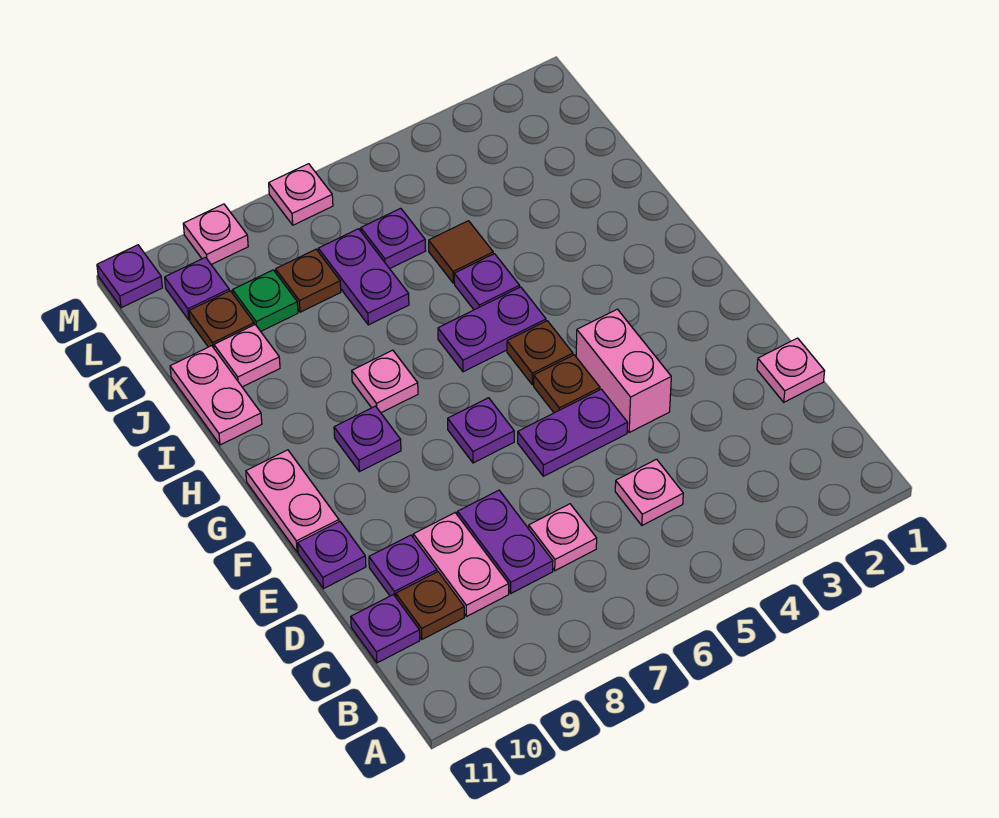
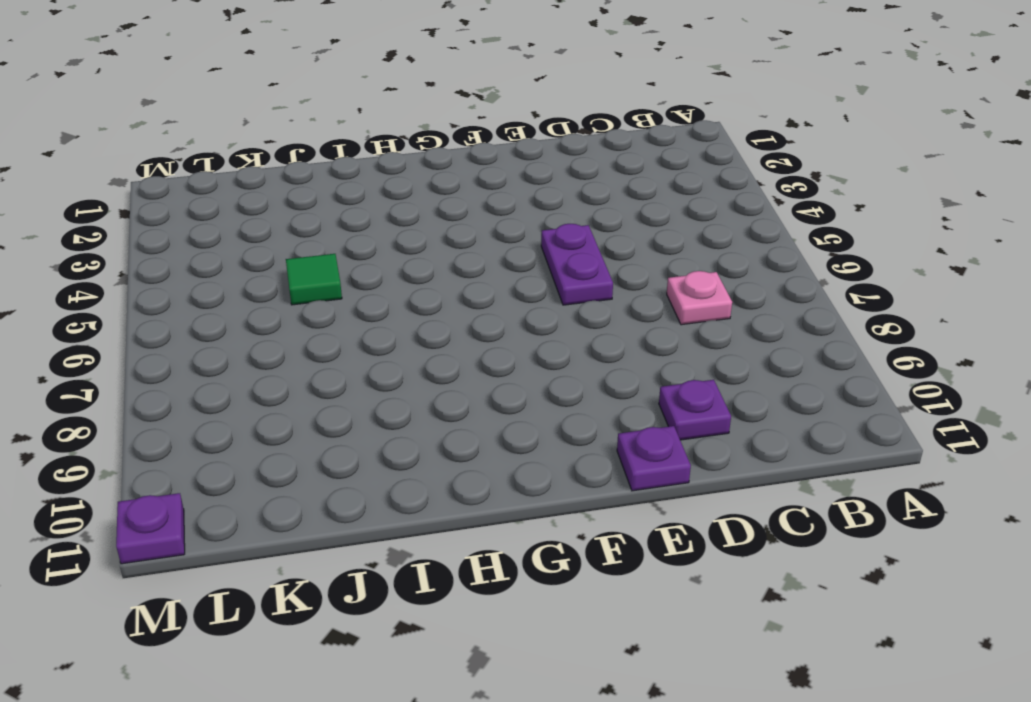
green tile J5 level 1 -> brown tile J5 level 1
none -> pink plate C5 level 1
none -> purple plate C8:D8 level 1
none -> pink plate C9:D9 level 1
none -> brown plate C10 level 1

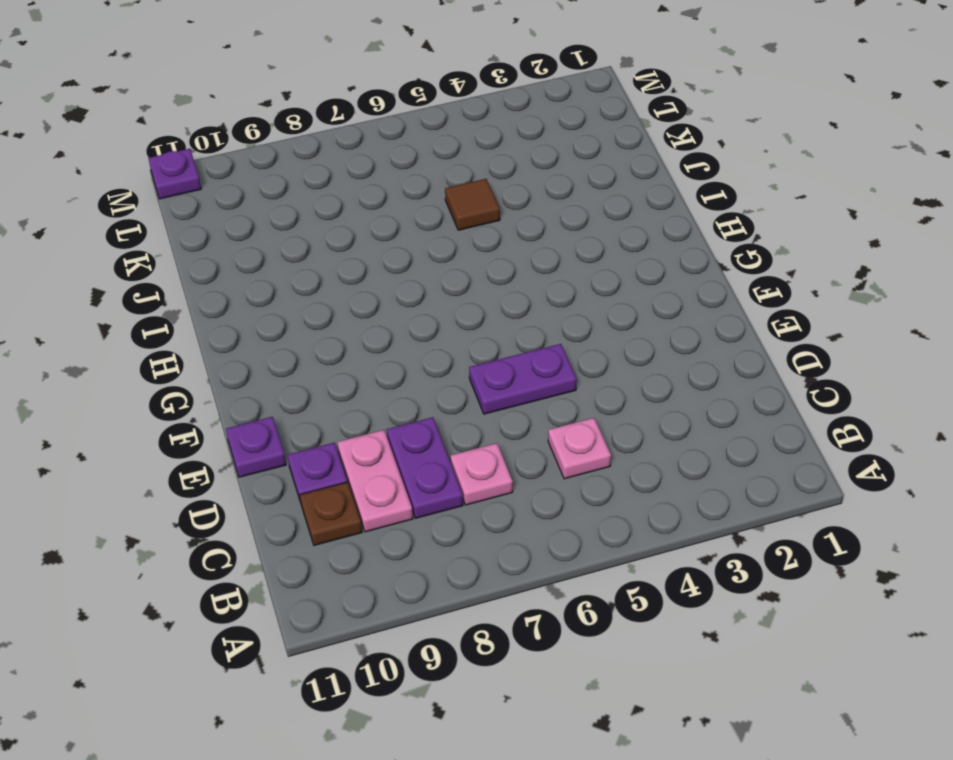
none -> purple plate C11 level 1
none -> pink plate D1 level 1
none -> pink brick E4:F4 level 1
none -> brown plate F5 level 1

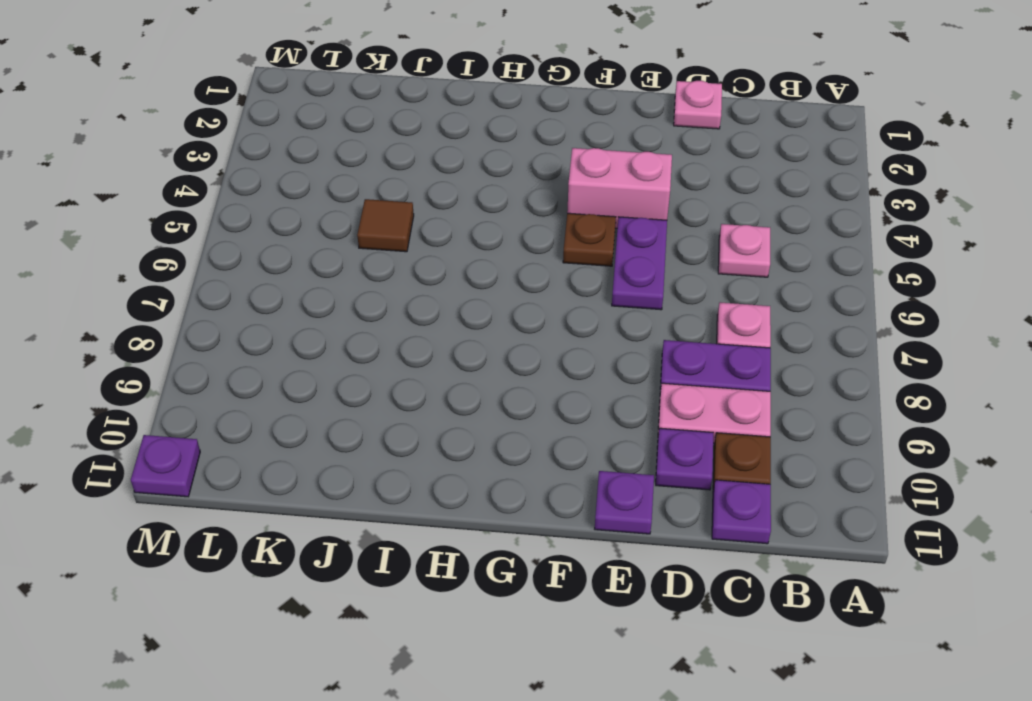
none -> purple plate F7 level 1
none -> pink plate F11:G11 level 1
none -> brown plate G5 level 1
none -> purple plate G9 level 1

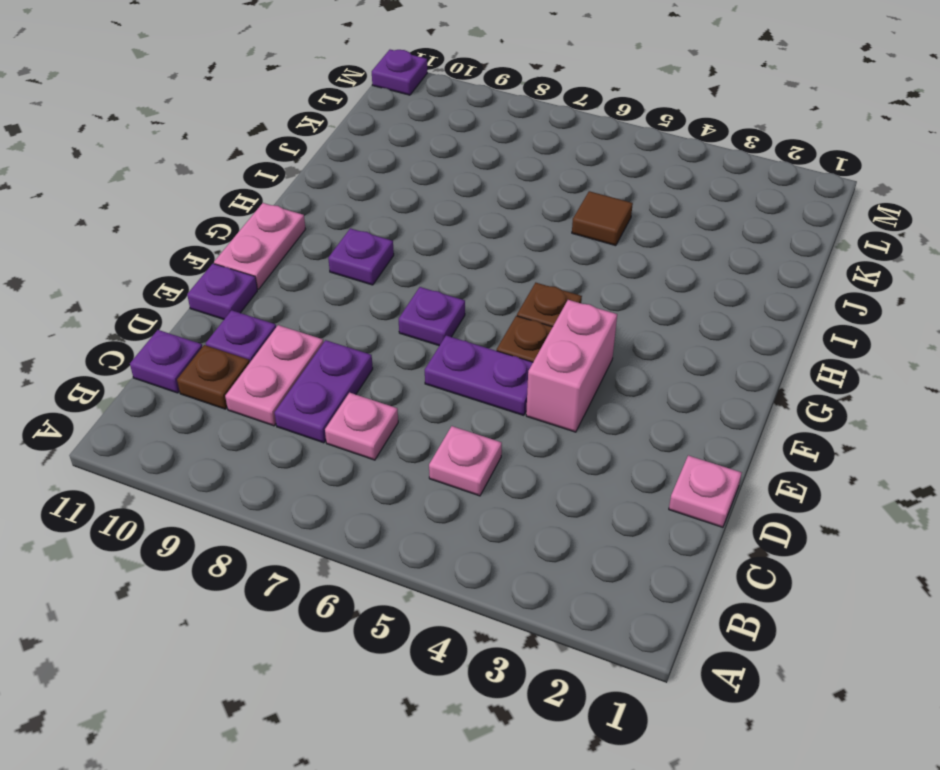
none -> purple plate H5:H6 level 1
none -> pink plate H8 level 1
none -> purple plate I5 level 1
none -> pink plate I11:J11 level 1

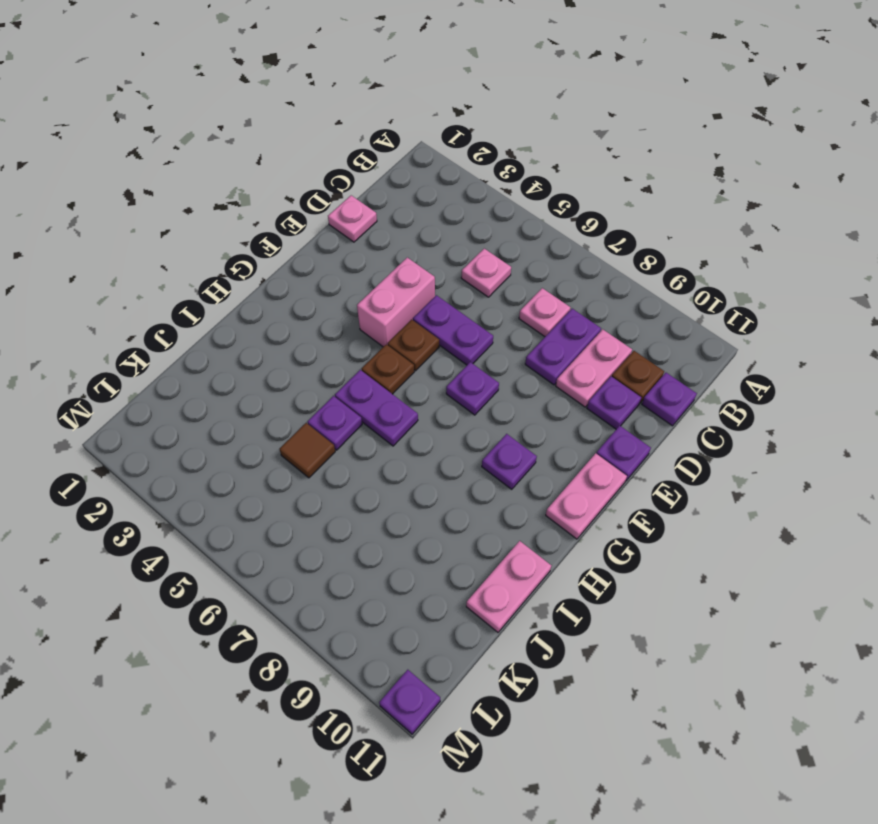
none -> pink plate H8 level 1
none -> purple plate J7:K7 level 1
none -> pink plate J10 level 1
none -> purple plate K6 level 1

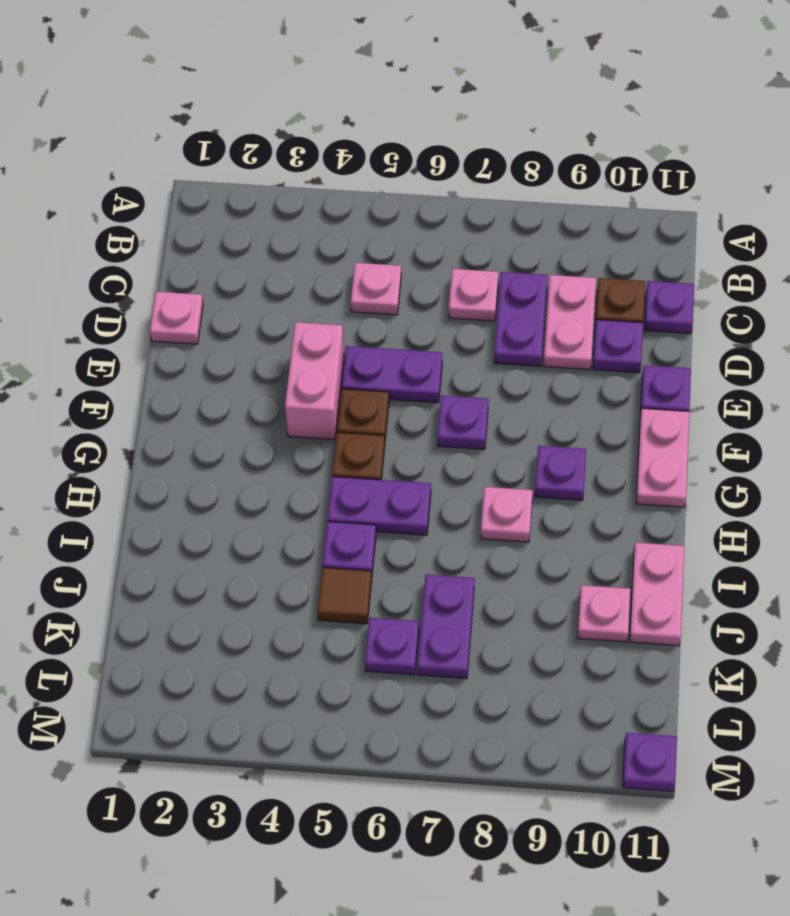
none -> brown plate K8 level 1
none -> green plate K9 level 1
none -> brown plate K10 level 1
none -> purple plate L10 level 1

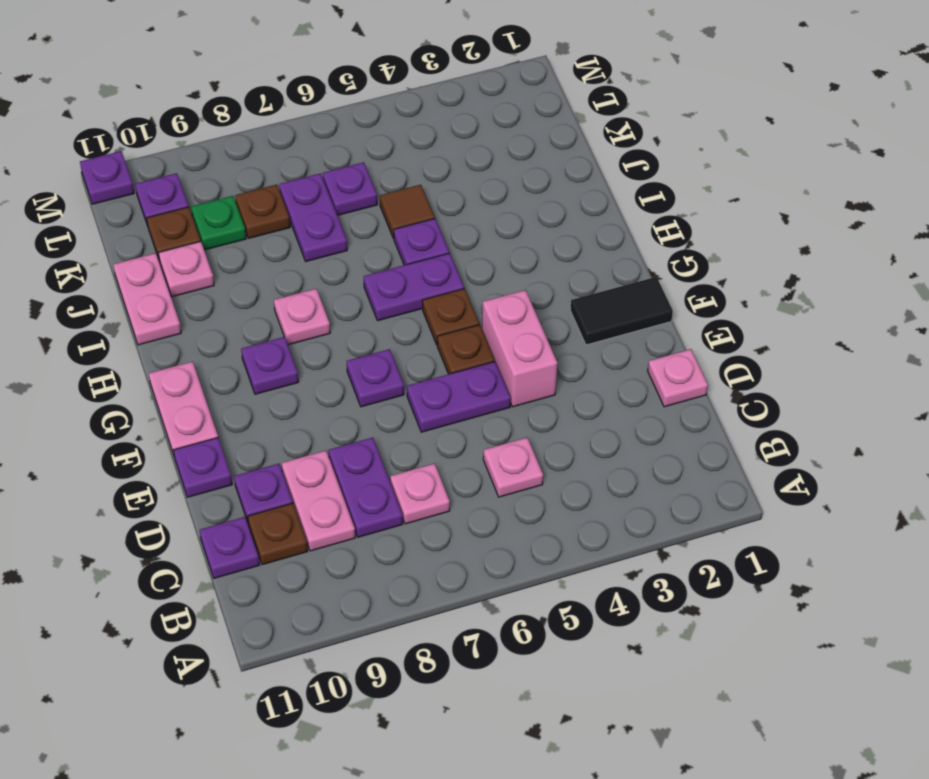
black tile F1:F2 level 1 -> none
none -> pink plate M7 level 1
none -> pink plate M9 level 1

